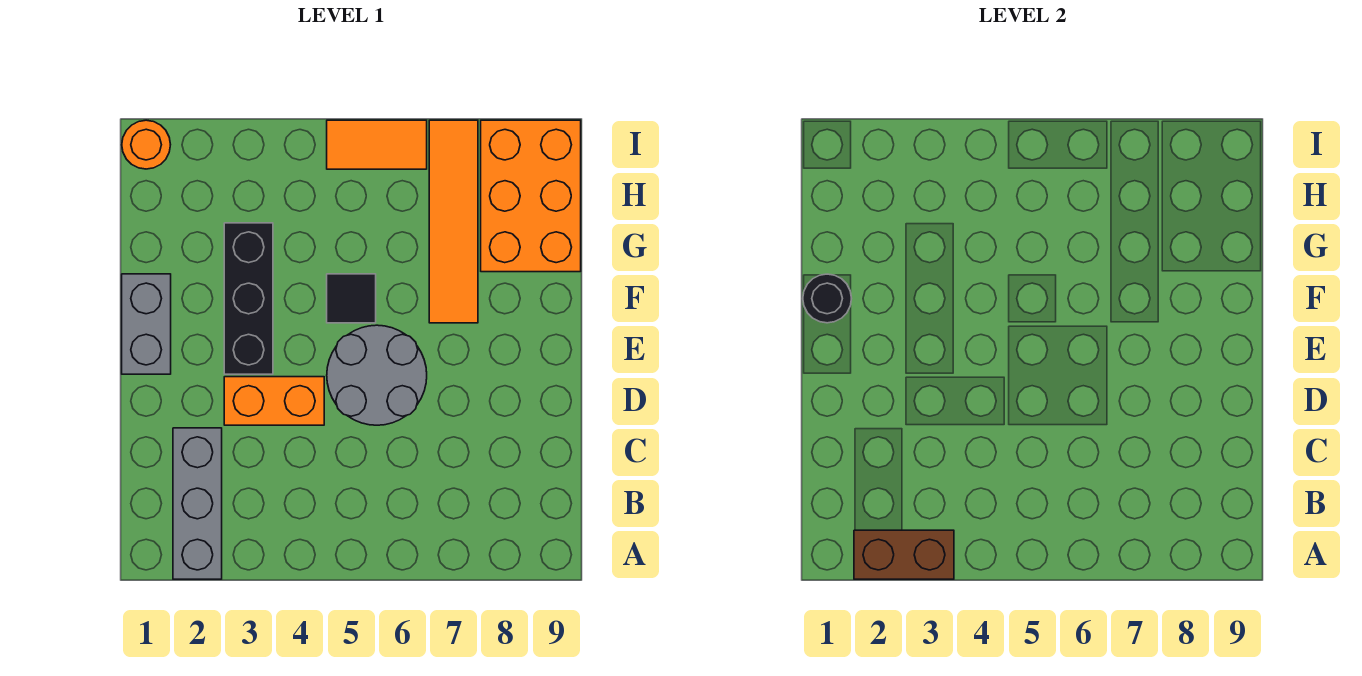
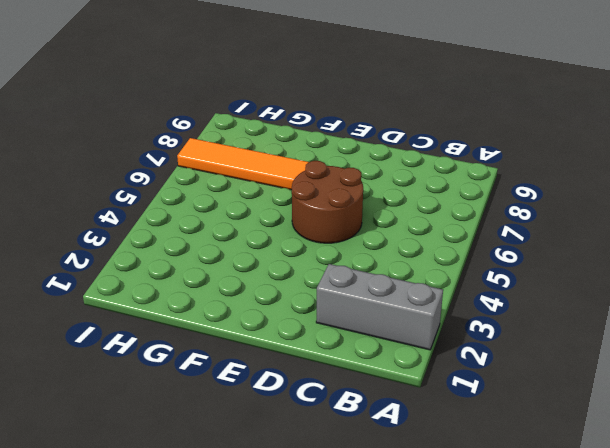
brown round brick D5:E6 level 1 -> grey round brick D5:E6 level 1
none -> orange brick D3:D4 level 1
none -> grey brick E1:F1 level 1
none -> black brick E3:G3 level 1

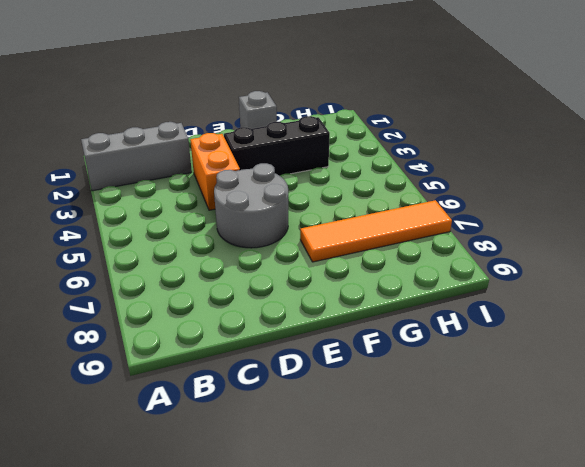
grey brick F1 level 1 -> grey brick E1:F1 level 1
none -> black tile F5 level 1
none -> orange brick G8:I9 level 1
none -> orange round brick I1 level 1

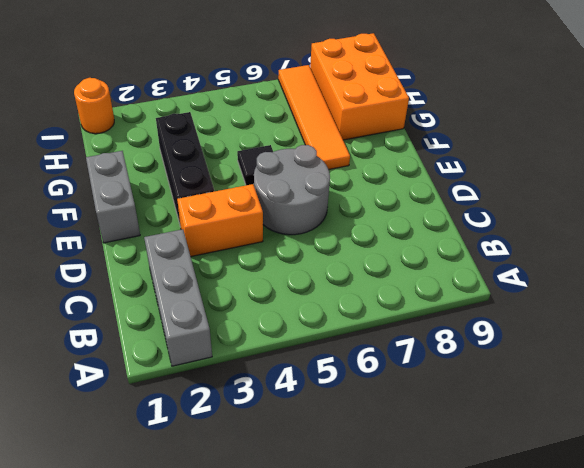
none -> orange tile I5:I6 level 1
none -> brown brick A2:A3 level 2
none -> black round brick F1 level 2

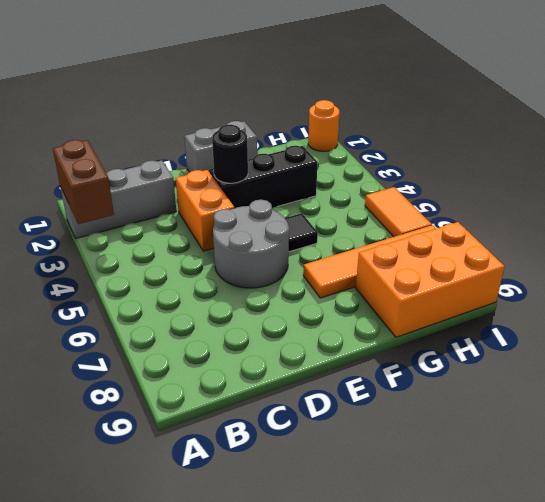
black round brick E3 level 2 -> black round brick F1 level 2

